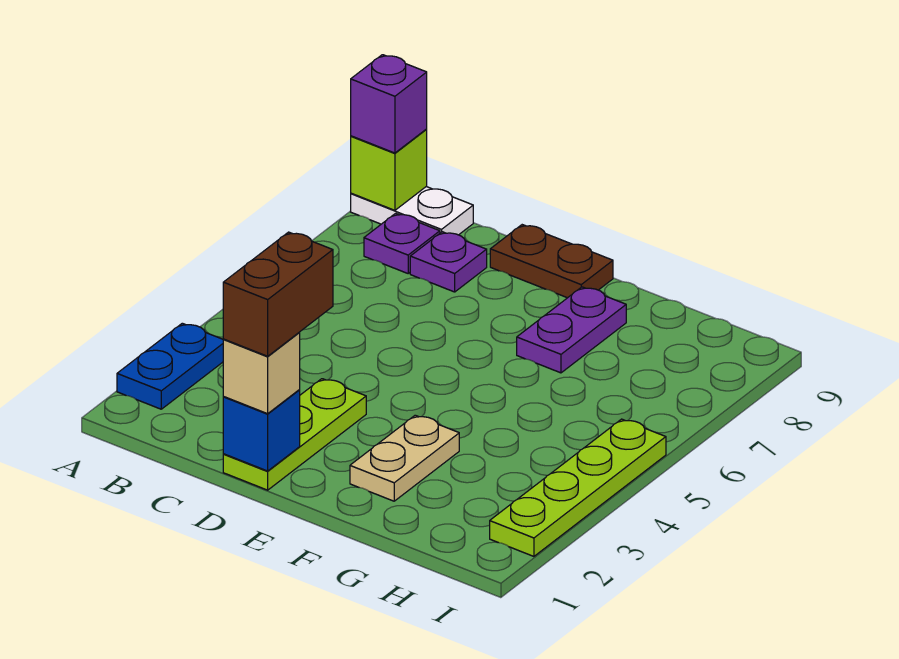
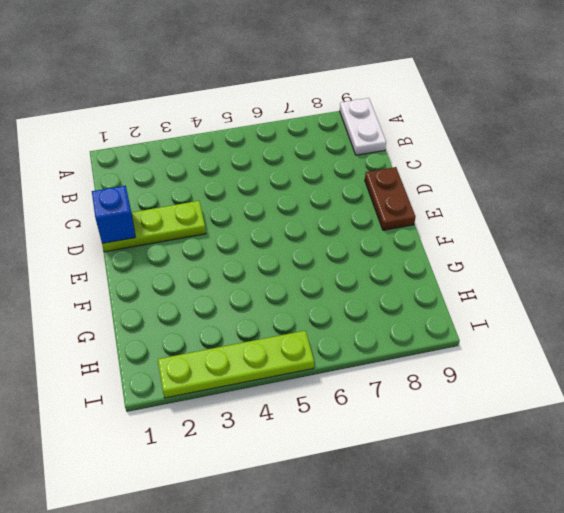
none -> blue plate A2:A3 level 1
none -> purple plate B8 level 1
none -> purple plate C8 level 1

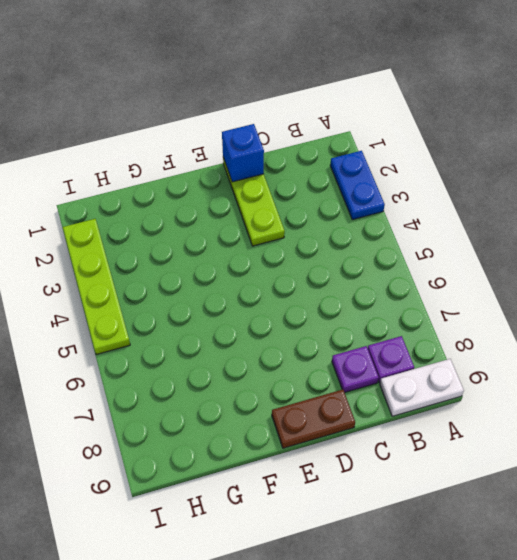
none -> tan plate F2:F3 level 1
none -> purple plate F7:F8 level 1
none -> lime brick A9 level 2

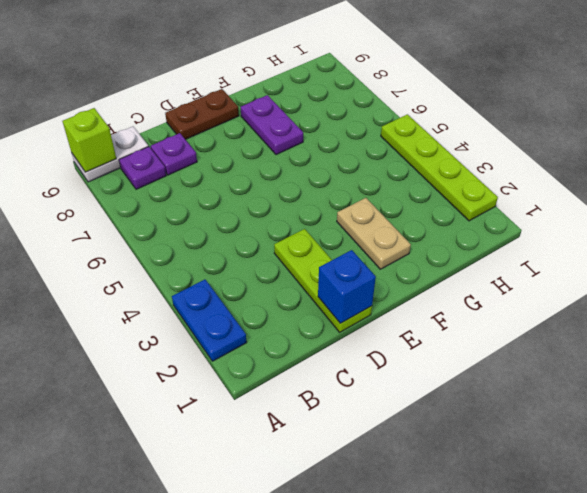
none -> purple brick A9 level 3
none -> tan brick D1 level 3
none -> brown brick D1:D2 level 4

